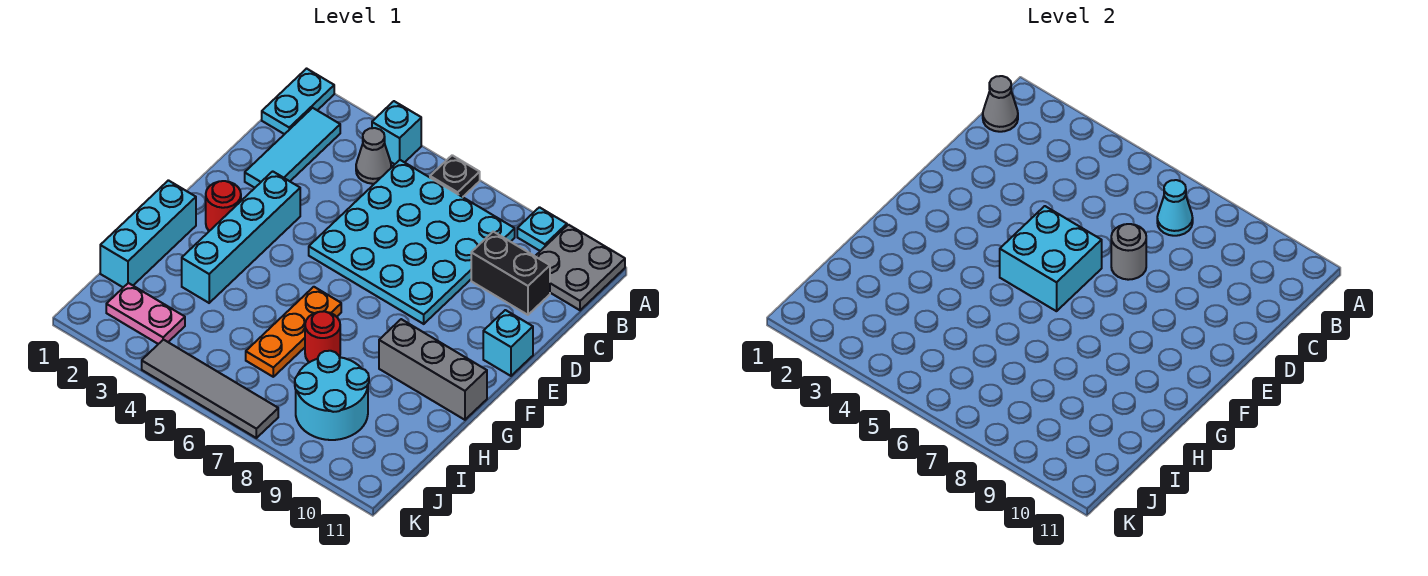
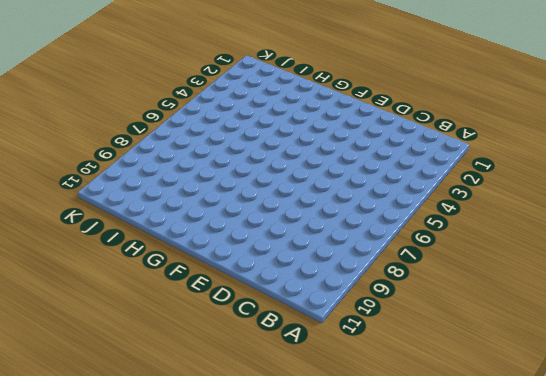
none -> cyan plate A1:B1 level 1
none -> cyan brick A4 level 1
none -> black plate A6 level 1

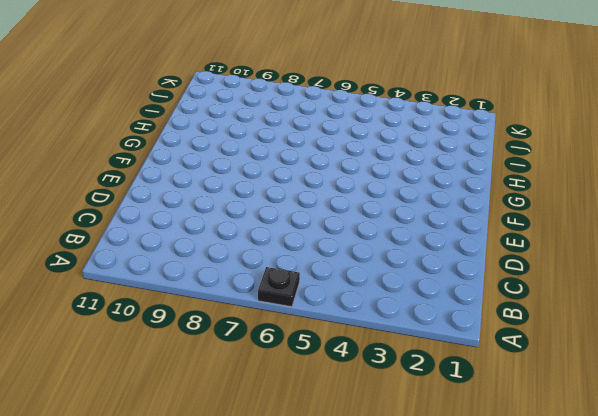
none -> cyan plate A1:B1 level 1
none -> cyan brick A4 level 1
none -> cyan plate A9 level 1

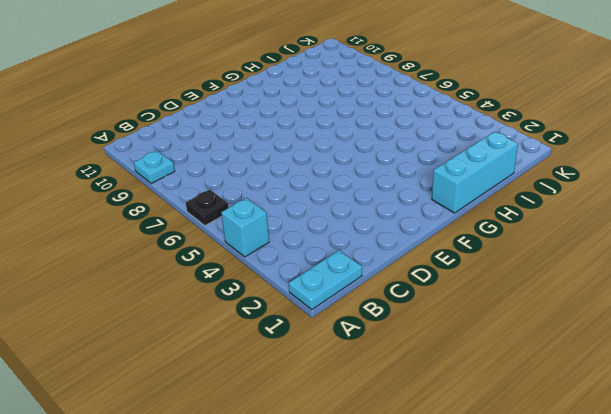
none -> grey plate A10:B11 level 1
none -> cyan tile B2:D2 level 1
none -> grey cone B4 level 1

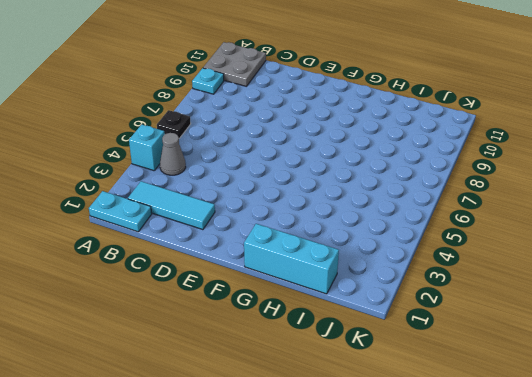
none -> cyan plate B5:E8 level 1
none -> black brick C9:C10 level 1
none -> cyan brick E3:H3 level 1

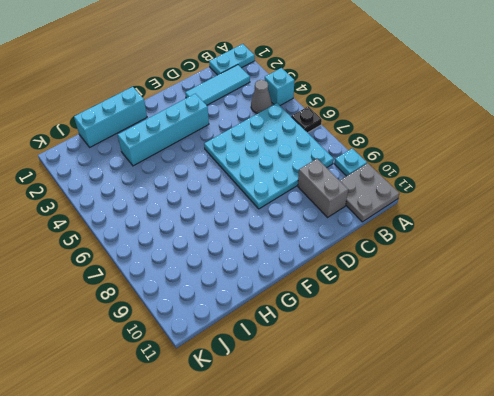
grey brick C9:C10 level 1 -> black brick C9:C10 level 1
none -> cyan brick E11 level 1
none -> red round brick F2 level 1
none -> orange plate G6:I6 level 1

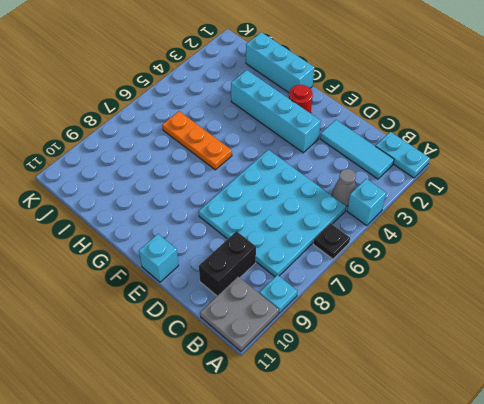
none -> grey brick G9:G11 level 1
none -> red round brick H7 level 1
none -> cyan round brick I8:J9 level 1

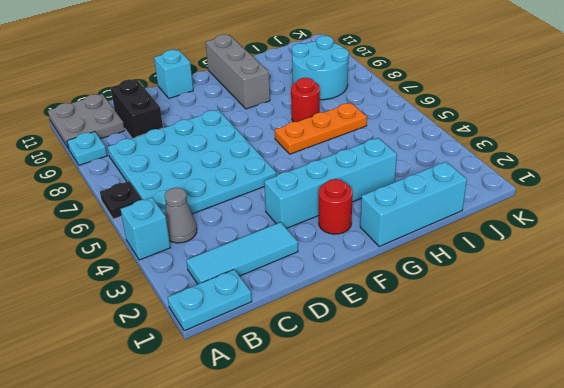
none -> pink plate J2:J3 level 1
none -> grey tile K4:K7 level 1
none -> grey cone B1 level 2

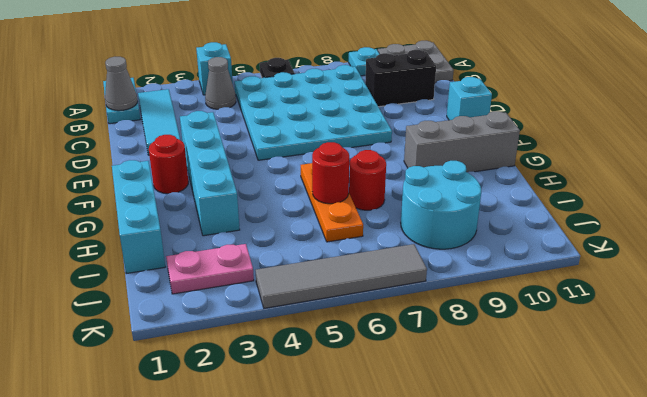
red round brick H6 level 2 -> none
none -> cyan cone B7 level 2
none -> grey round brick D7 level 2
none -> cyan brick E5:F6 level 2

